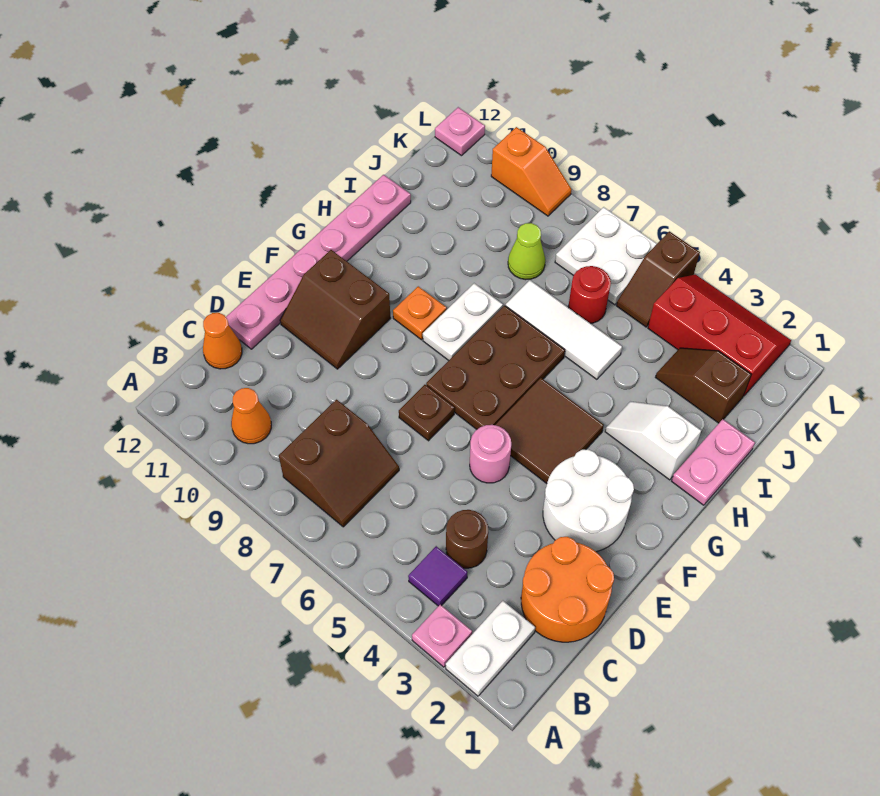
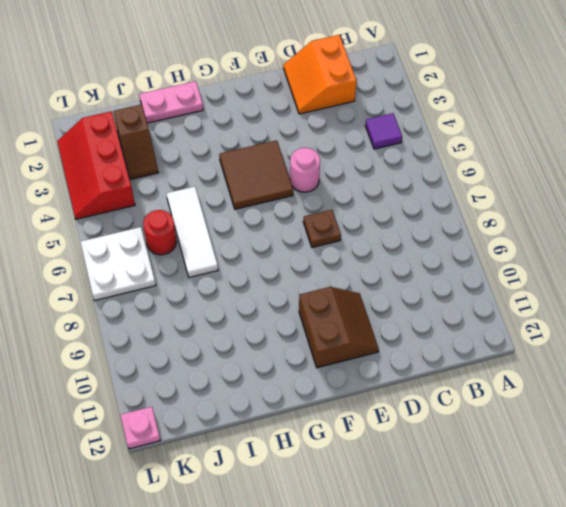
orange slope C1:D2 level 1 top C -> orange round brick C1:D2 level 1
none -> white plate A2:B2 level 1
none -> pink plate A3 level 1
none -> brown slope B7:C8 level 1 top 8

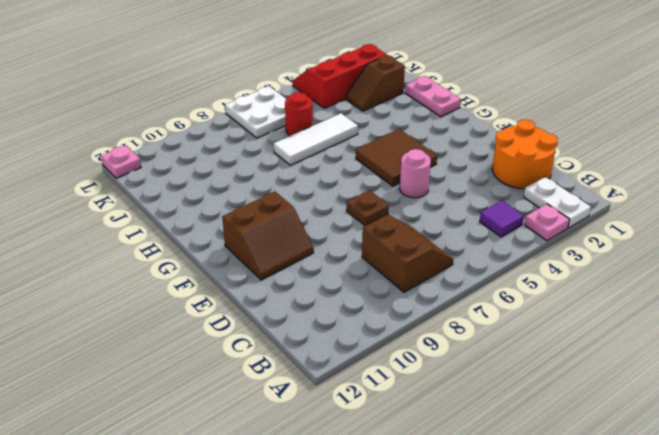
none -> orange cone B10 level 1
none -> brown round brick C4 level 1
none -> orange cone C12 level 1

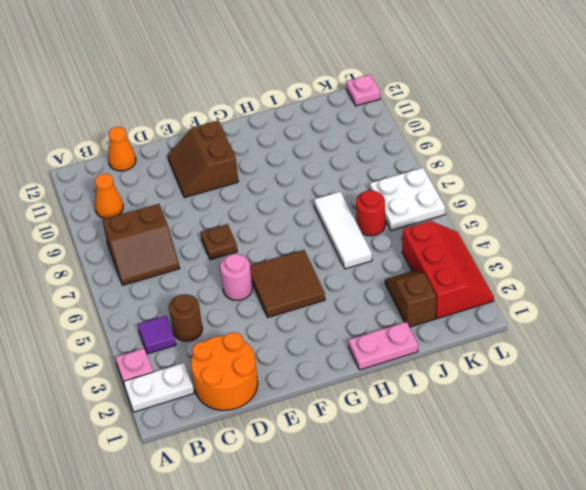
none -> pink plate D12:I12 level 1
none -> white round brick E2:F3 level 1
none -> brown plate F6:H7 level 1

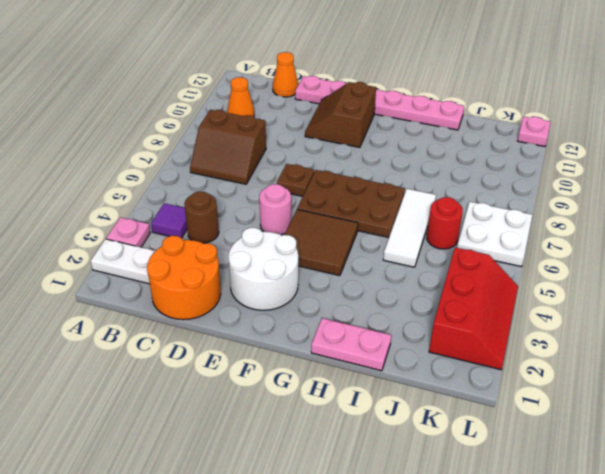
none -> white plate G8:H8 level 1
none -> orange plate G9 level 1
none -> white slope H2:H3 level 1 top 2

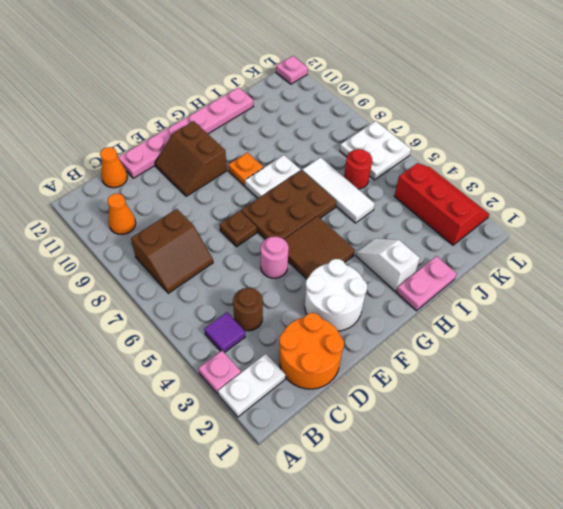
none -> brown slope J2:J3 level 1 top 2
none -> lime cone J8 level 1
none -> brown slope K5:L5 level 1 top L

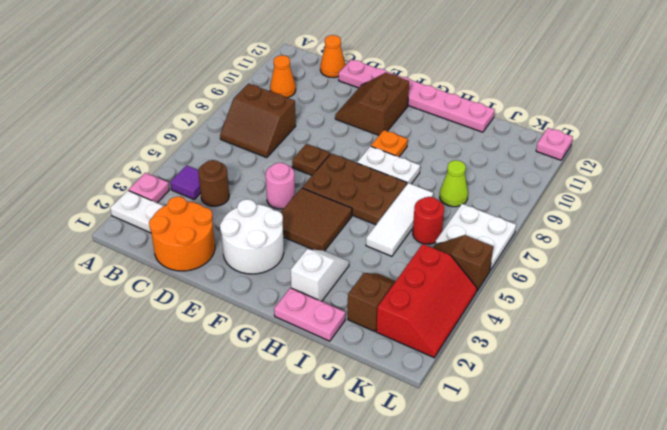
none -> orange slope L9:L10 level 1 top 10

